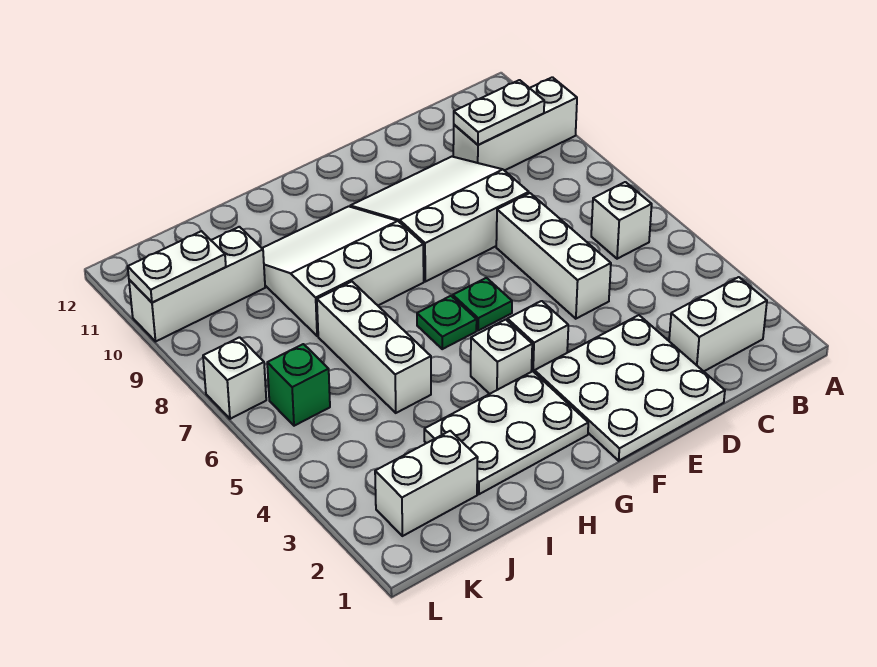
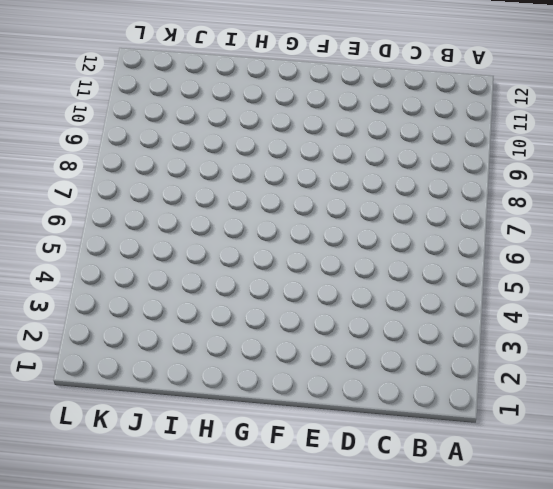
none -> white brick A10:C10 level 1
none -> white brick B2:C2 level 1
none -> white brick B6 level 1

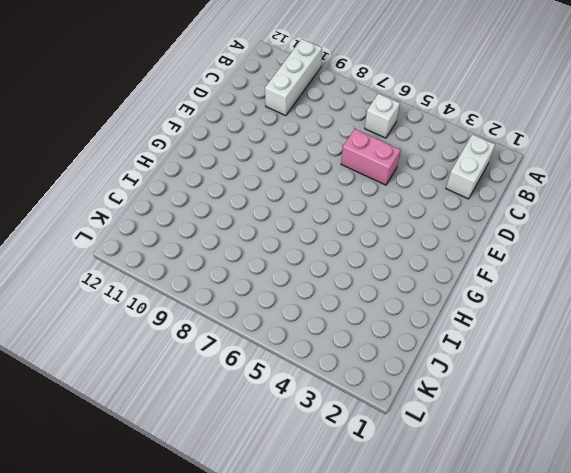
pink brick D5:D6 level 1 -> white brick D5:D7 level 1
none -> white plate D1:F3 level 1
none -> white slope D8:F10 level 1 top 8
none -> white brick F4 level 1

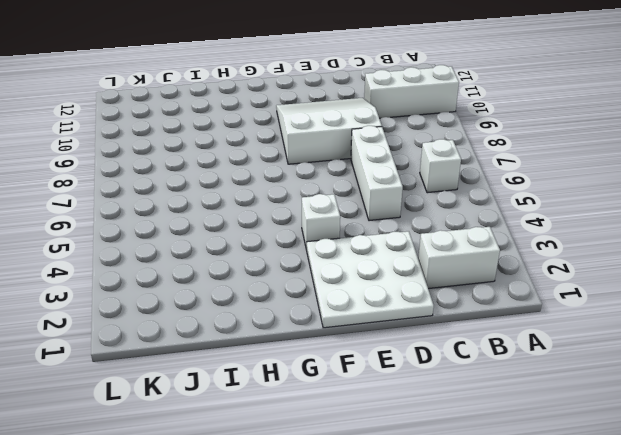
none -> green plate F6 level 1
none -> white plate G2:I3 level 1
none -> white brick G4 level 1

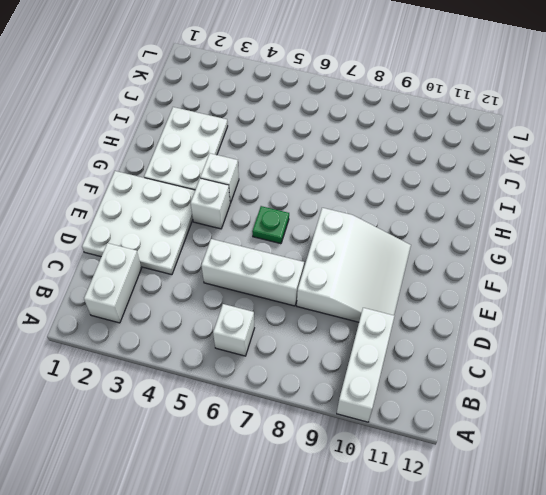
none -> green plate G6 level 1
none -> white slope G8:I10 level 1 top 8
none -> white brick I5:I7 level 1

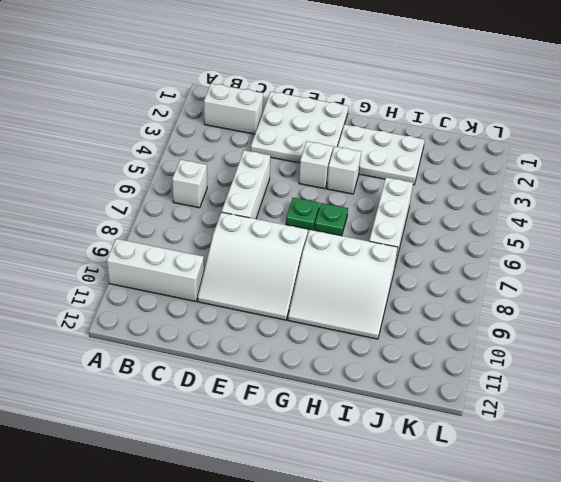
none -> white brick J2:K2 level 1
none -> white brick J10:L10 level 1
none -> green brick K6 level 1

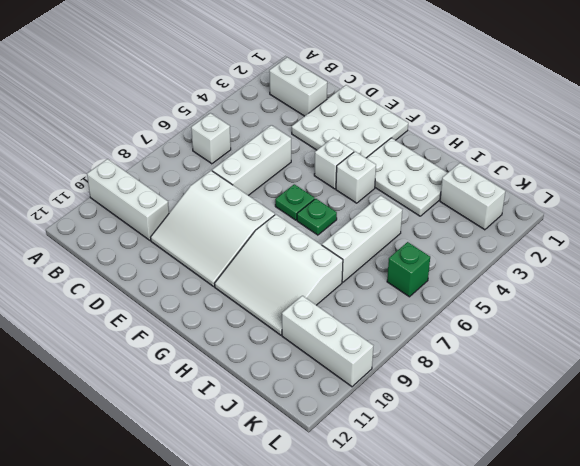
none -> white brick L7 level 1
none -> white plate B10:C10 level 2
none -> white plate K10:L10 level 2

